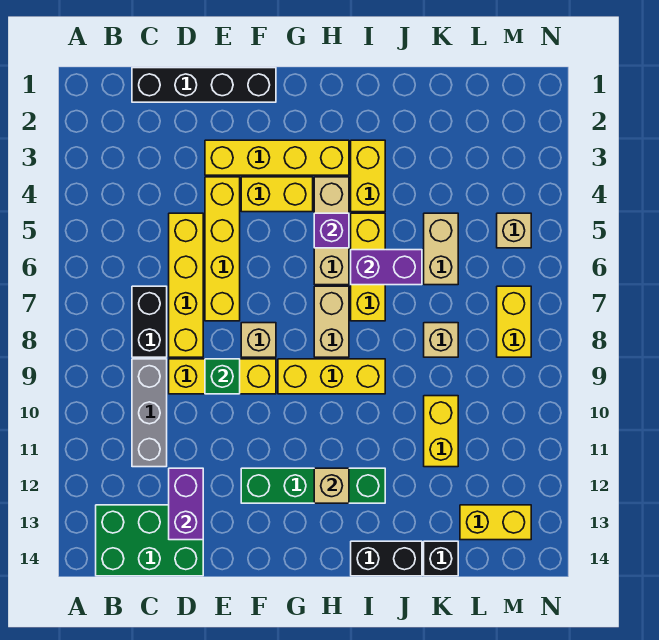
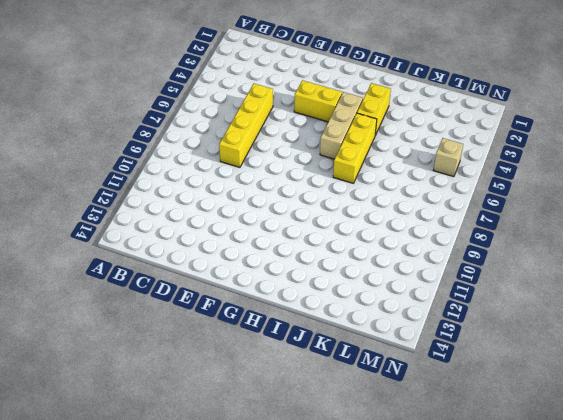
none -> green brick B13:D14 level 1
none -> black brick C1:F1 level 1
none -> black brick C7:C8 level 1

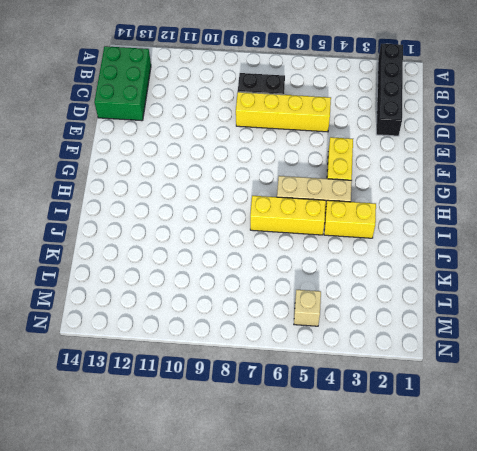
black brick A2:D2 level 1 -> black brick C1:F1 level 1
none -> grey brick C9:C11 level 1
none -> yellow brick D9:F9 level 1
none -> yellow brick E3:H3 level 1

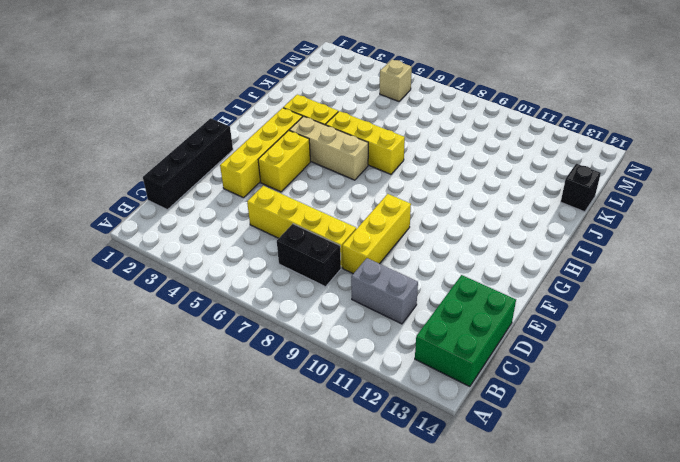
grey brick C10:C11 level 1 -> grey brick C9:C11 level 1
none -> yellow brick E4:E7 level 1
none -> tan brick F8 level 1
none -> green brick F12:I12 level 1

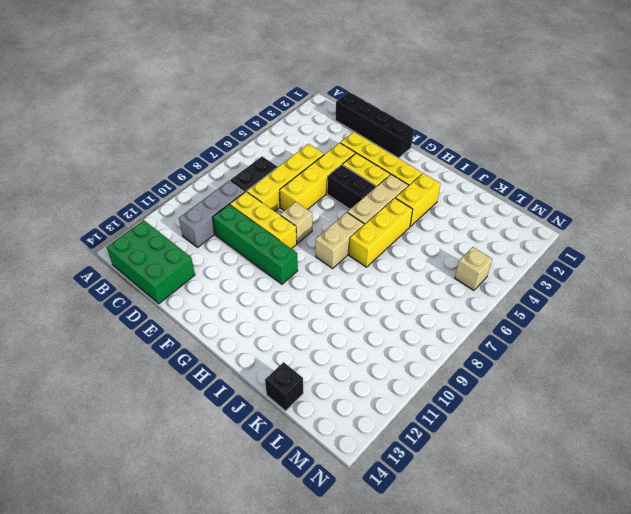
green brick D10:G10 level 1 -> green brick F12:I12 level 1
black brick F5:G5 level 1 -> black brick I14:J14 level 1
none -> yellow brick G9:I9 level 1
none -> tan brick K5:K6 level 1
none -> tan brick K8 level 1

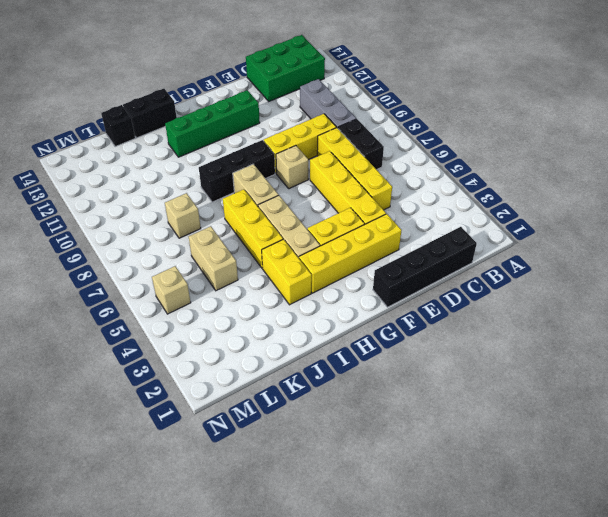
black brick G9:I9 level 1 -> yellow brick G9:I9 level 1
none -> yellow brick K10:K11 level 1
none -> yellow brick L13:M13 level 1
none -> yellow brick M7:M8 level 1

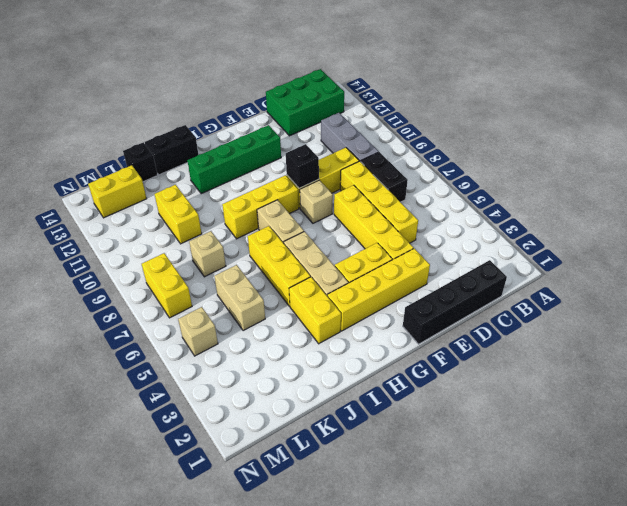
black brick F9 level 2 -> none
none -> purple brick D12:D13 level 2
none -> green brick E9 level 2
none -> purple brick H5 level 2

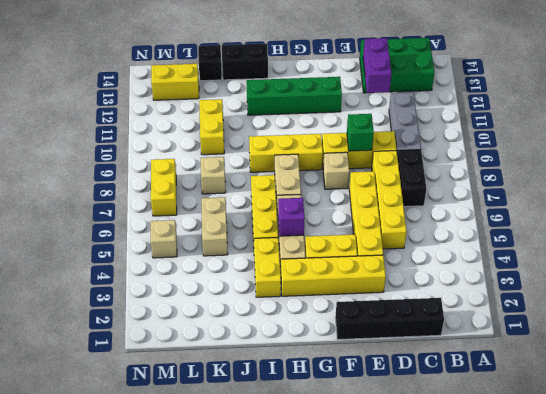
none -> tan brick H12 level 2
none -> purple brick I6:J6 level 2

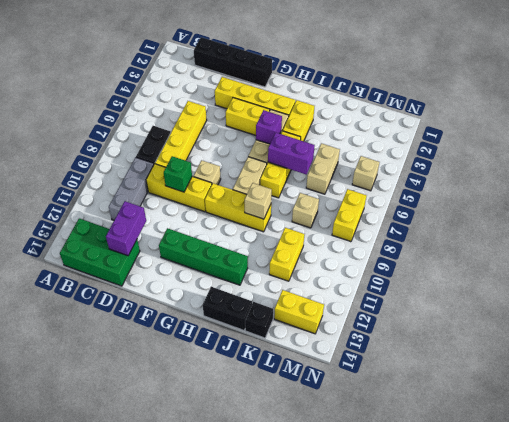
tan brick I9 level 2 -> tan brick H12 level 2
none -> yellow brick E4:E7 level 1

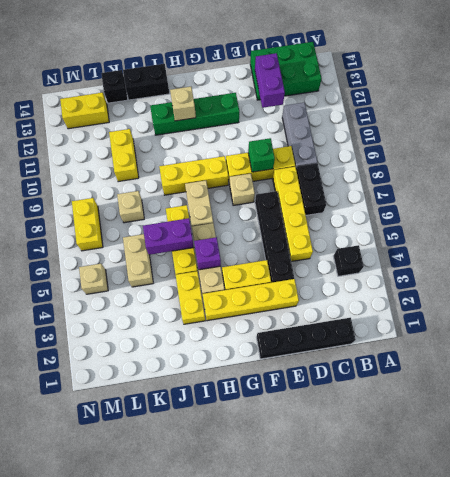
black brick B4 level 1 -> none
black brick E4:E7 level 1 -> yellow brick E4:E7 level 1

